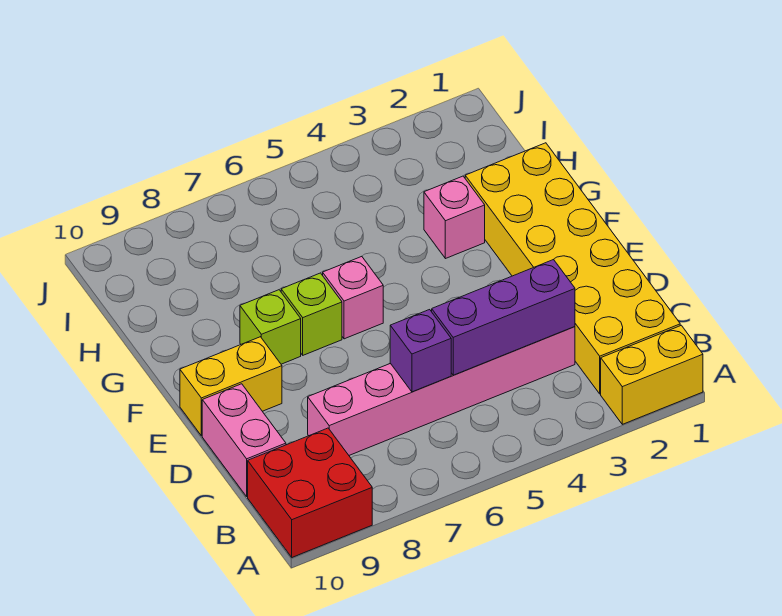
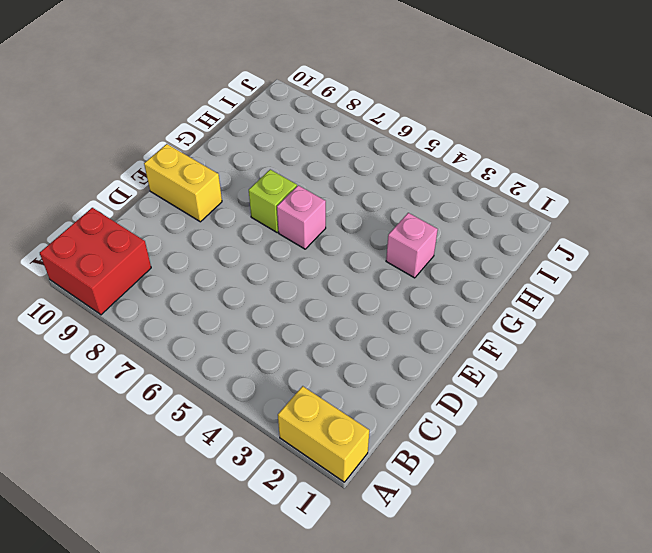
none -> yellow brick B1:G2 level 1
none -> pink brick C3:C8 level 1
none -> pink brick C10:D10 level 1

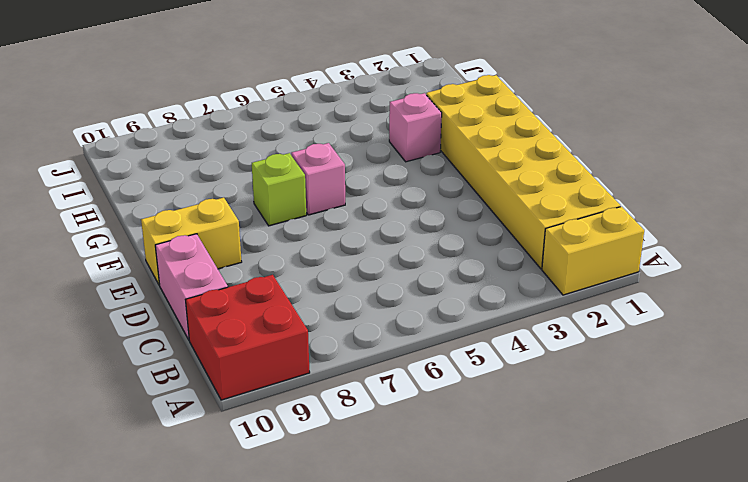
none -> pink brick C3:C8 level 1
none -> lime brick F8 level 1
none -> purple brick C3:C5 level 2

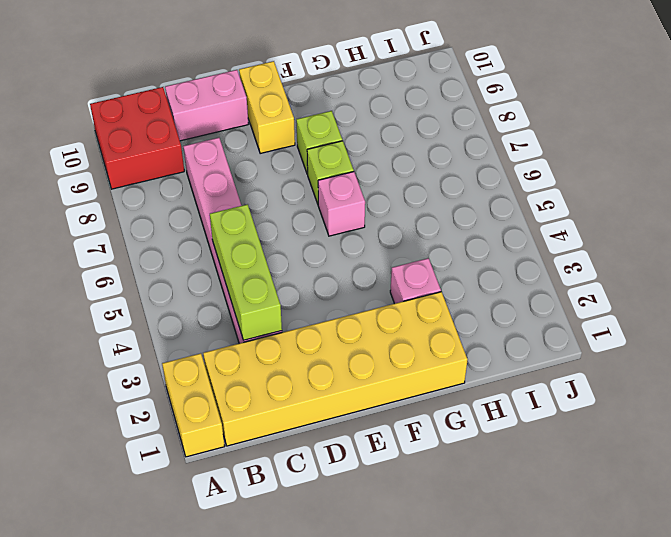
lime brick C3:C5 level 2 -> purple brick C3:C5 level 2
none -> purple brick C6 level 2

